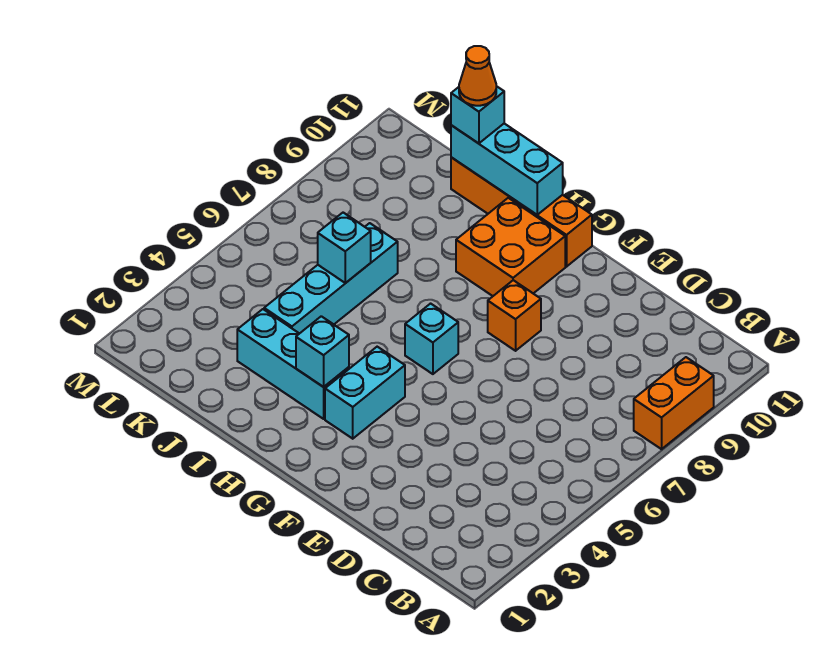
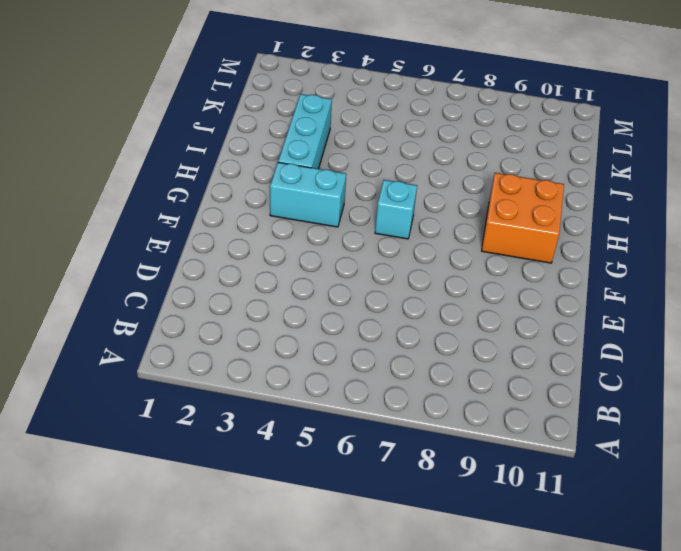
none -> orange brick A8:A9 level 1
none -> orange brick F8 level 1
none -> orange brick G11:J11 level 1

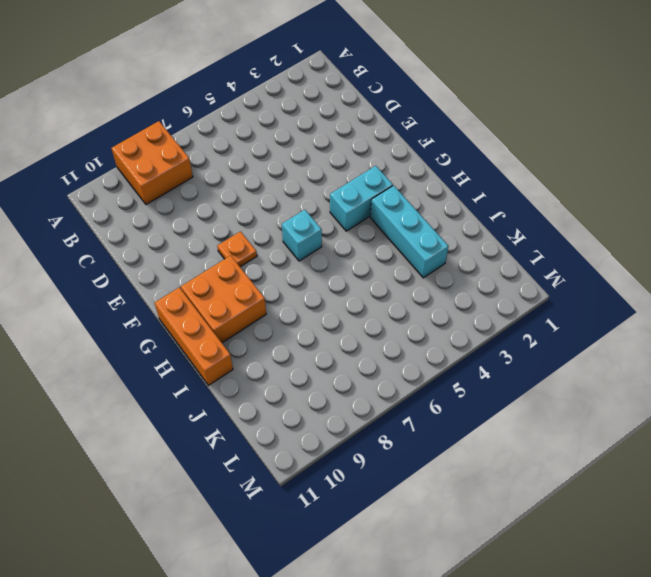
orange brick A8:B9 level 1 -> orange brick A8:A9 level 1
orange plate F8 level 1 -> orange brick F8 level 1
orange brick G11:I11 level 1 -> orange brick G11:J11 level 1
none -> cyan brick J4:J7 level 1
none -> cyan brick H3 level 2
none -> cyan brick H11:J11 level 2

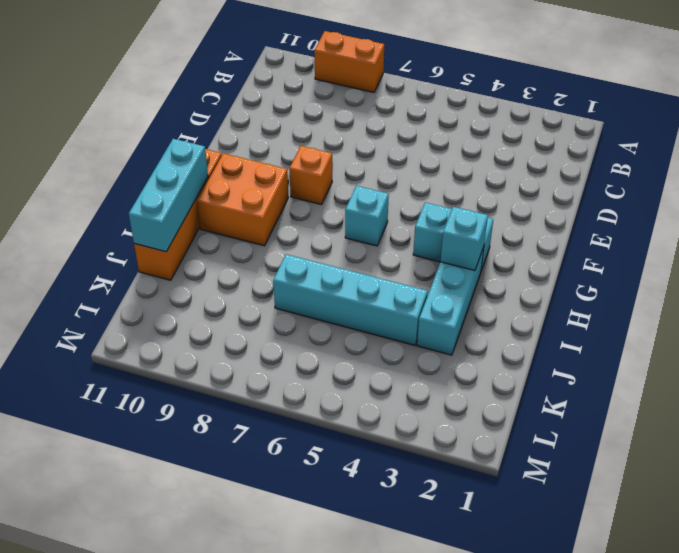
none -> cyan brick J6 level 2
none -> cyan brick J11 level 3
none -> orange cone J11 level 4

